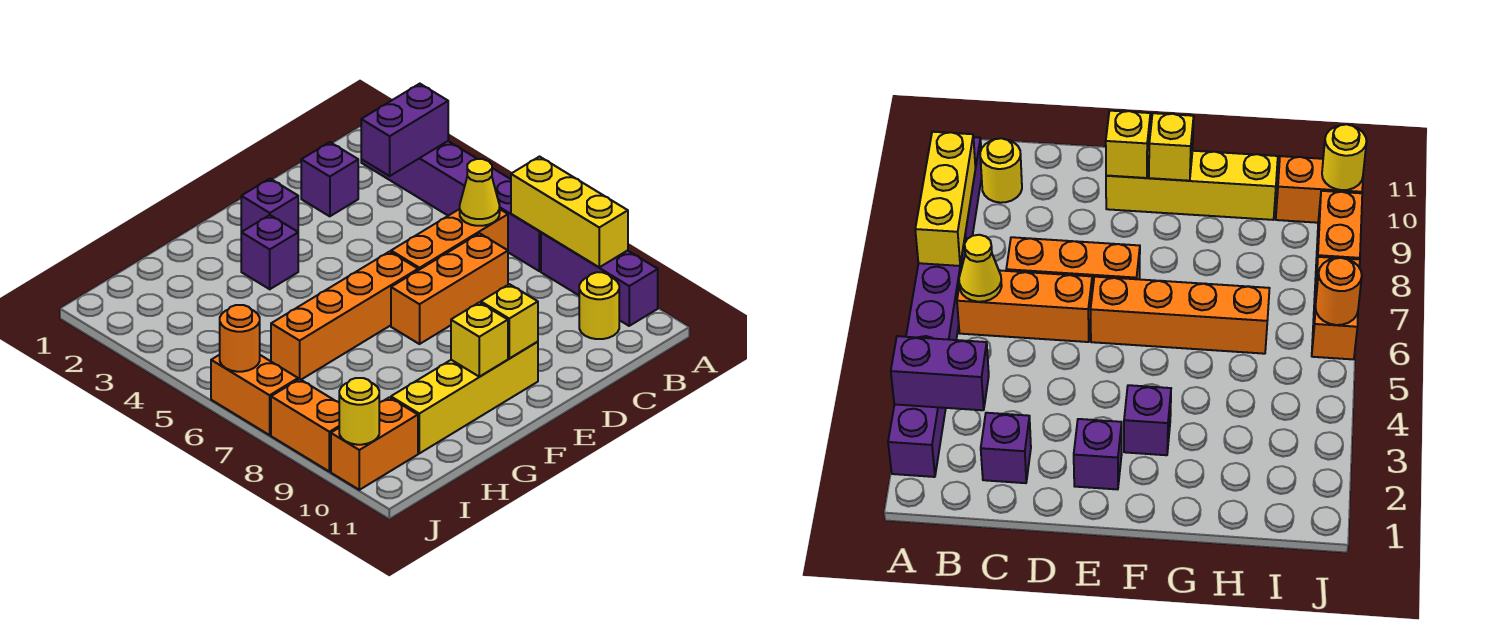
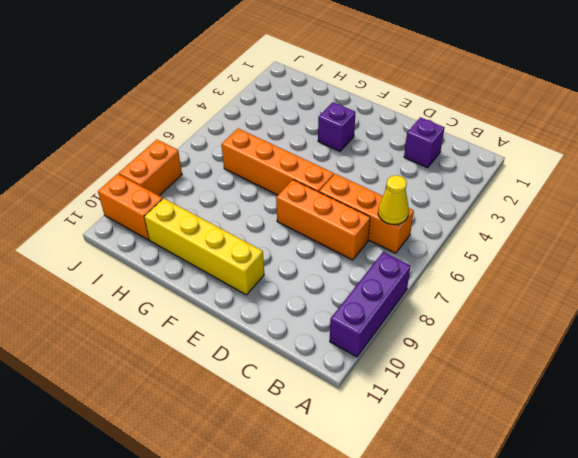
none -> purple brick A2:A7 level 1
none -> yellow round brick B10 level 1
none -> purple brick E2 level 1

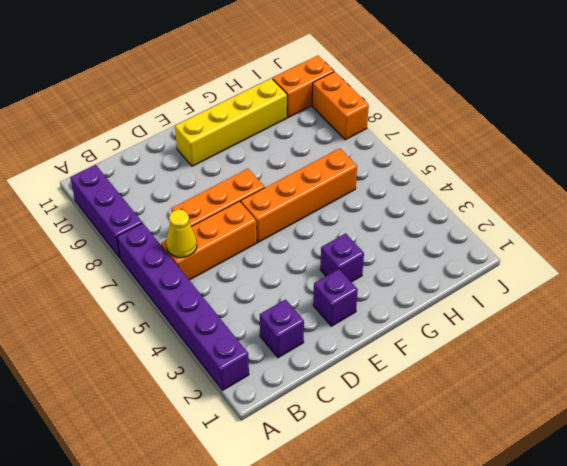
none -> yellow round brick B10 level 1
none -> orange brick J6:J7 level 1
none -> purple brick A3:B3 level 2

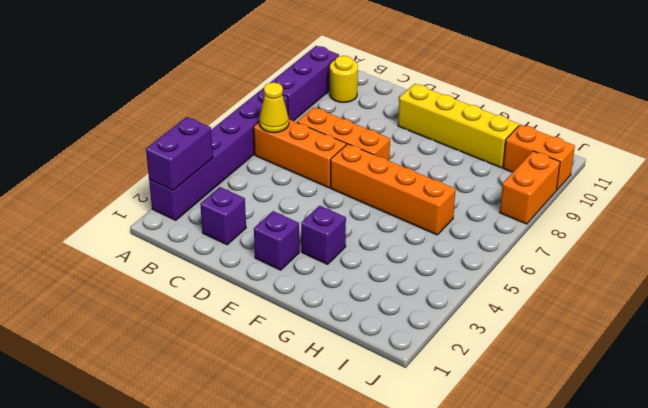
purple brick A2:A3 level 2 -> purple brick A3:B3 level 2
none -> orange brick J6:J7 level 1
none -> yellow brick A7:A9 level 2
none -> yellow brick E10 level 2

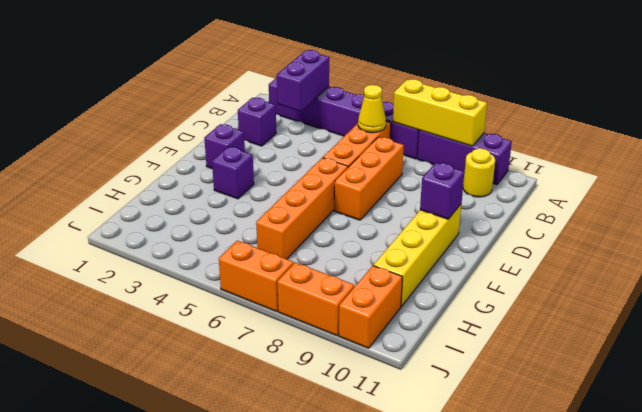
purple brick E10 level 2 -> yellow brick E10 level 2
none -> yellow brick F10 level 2
none -> orange round brick J6 level 2
none -> yellow round brick J10 level 2

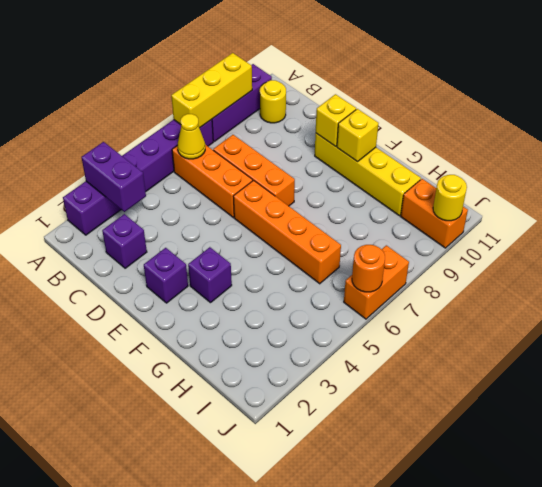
none -> orange brick J8:J9 level 1

